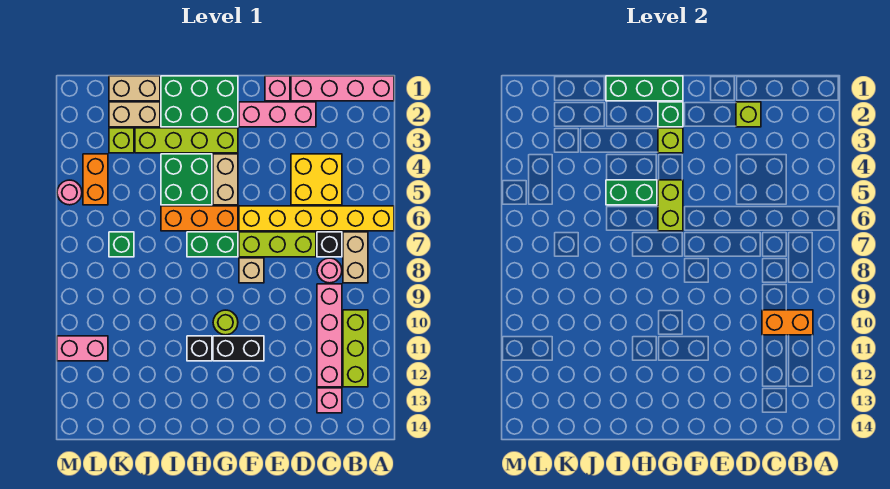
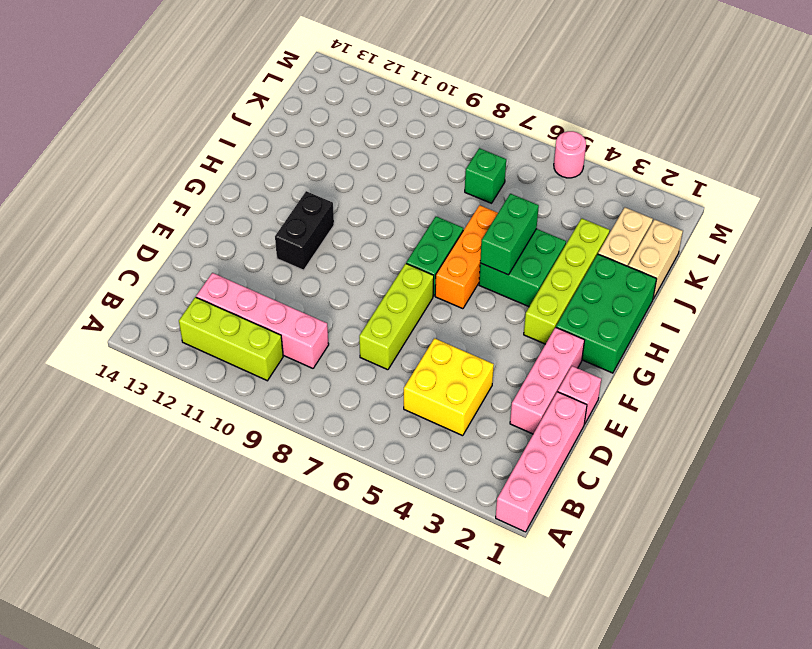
none -> yellow brick A6:F6 level 1
none -> tan brick B7:B8 level 1
none -> black brick C7 level 1
none -> pink round brick C8 level 1

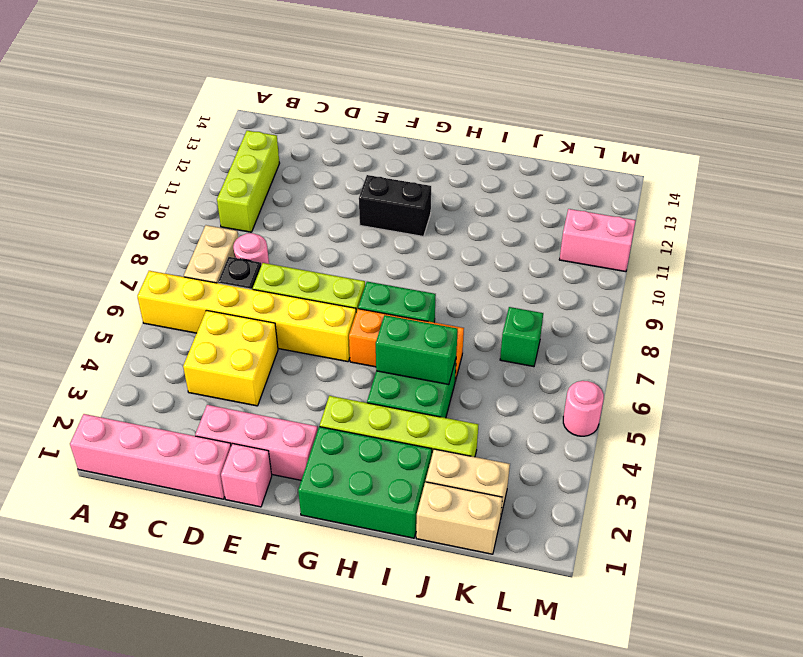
none -> pink brick C9:C12 level 1
none -> pink brick C13 level 1
none -> tan brick F8 level 1
none -> tan brick G4:G5 level 1

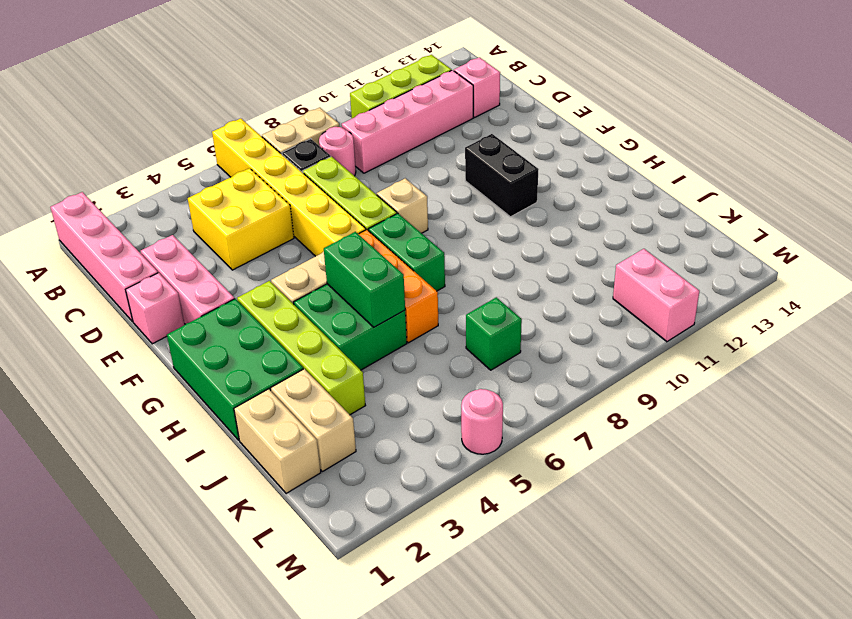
none -> lime round brick G10 level 1
none -> black brick H11 level 1
none -> lime brick K3 level 1
none -> orange brick L4:L5 level 1

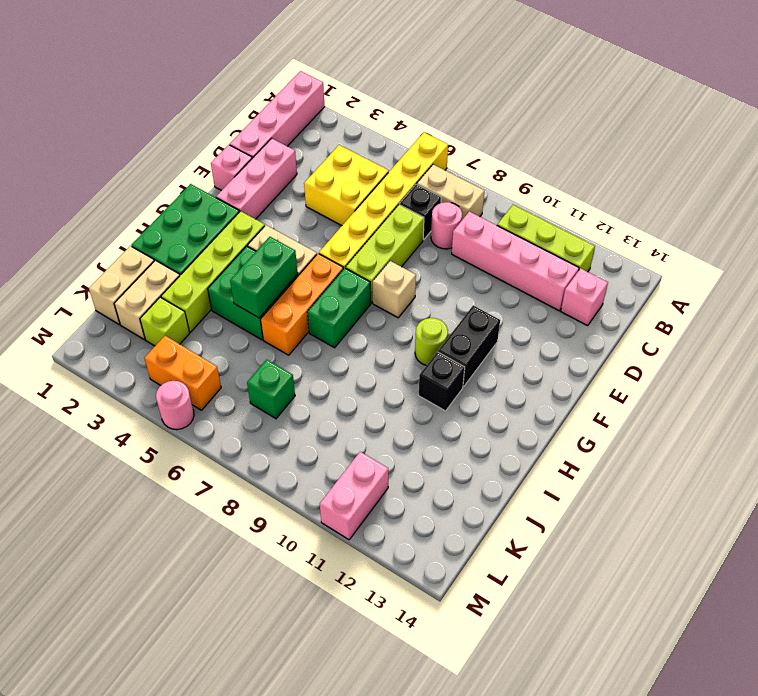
none -> orange brick B10:C10 level 2
none -> lime brick D2 level 2
none -> green brick G1:I1 level 2
none -> green brick G2 level 2

